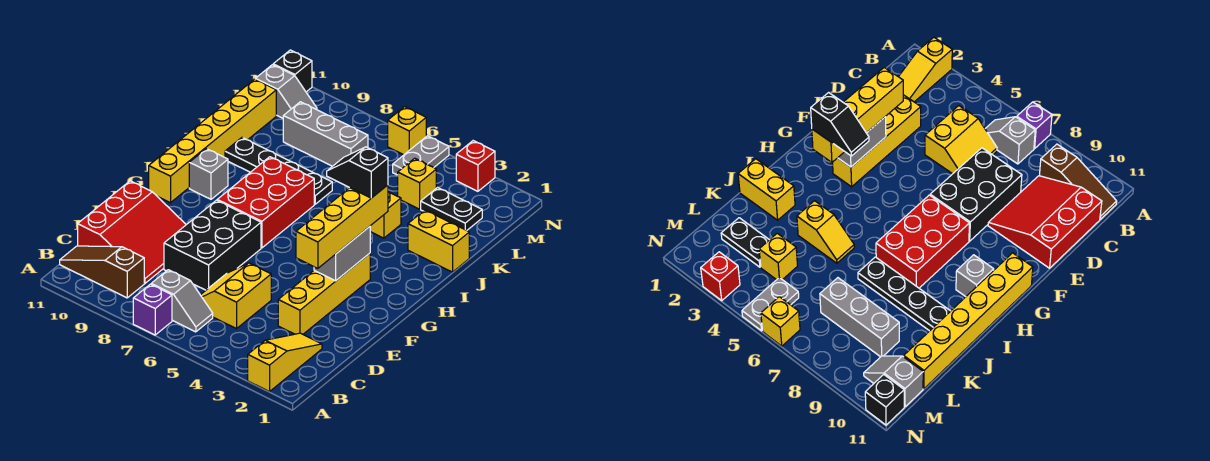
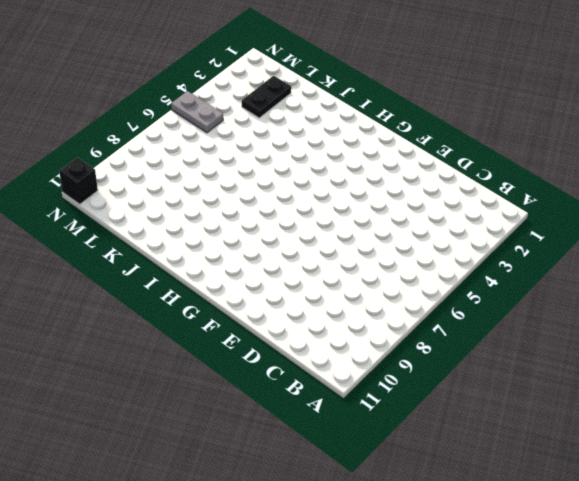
none -> yellow slope A2:C2 level 1 top A
none -> purple brick A7 level 1
none -> grey slope B6:B7 level 1 top 7

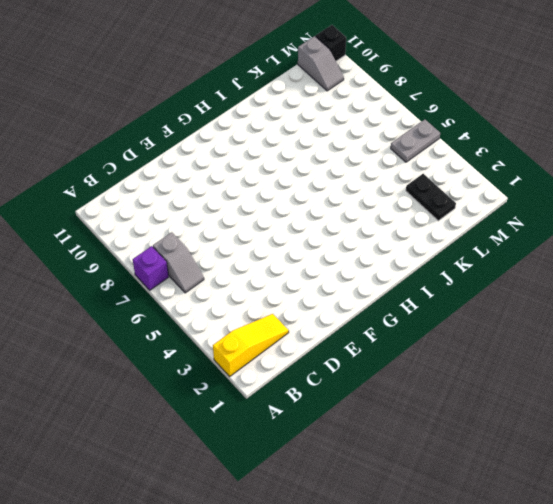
none -> brown slope B9:B11 level 1 top 9
none -> yellow slope C5:D6 level 1 top 5
none -> red slope C9:E11 level 1 top 11

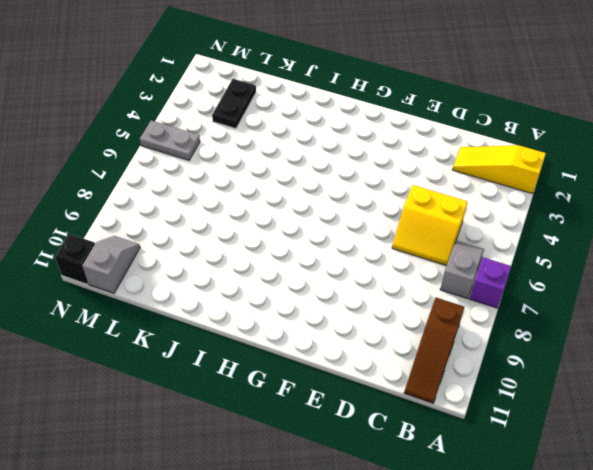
none -> red slope C9:E11 level 1 top 11
none -> yellow brick D3:G3 level 1
none -> black brick D7:F8 level 1

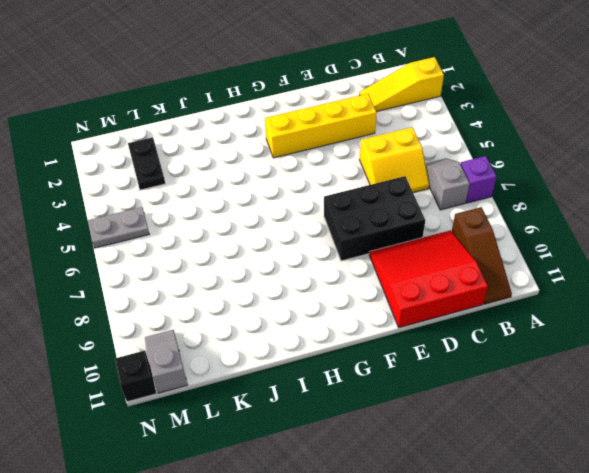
none -> red brick G7:I8 level 1
none -> yellow brick G11:L11 level 1
none -> grey brick H10 level 1

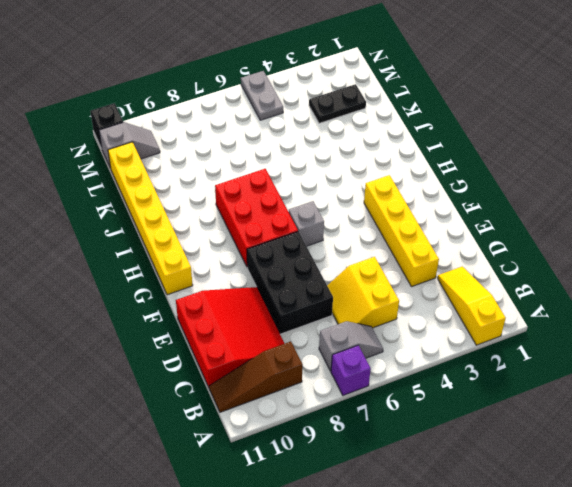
grey brick G6 level 1 -> grey brick H10 level 1
none -> yellow brick J1:J2 level 1
none -> yellow slope J4:J5 level 1 top 4
none -> black plate J7:J10 level 1

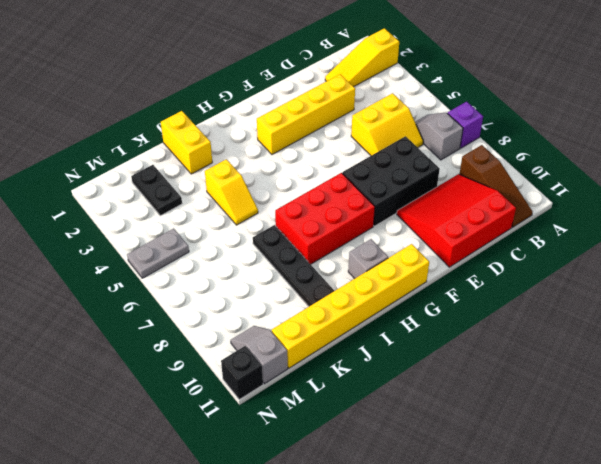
none -> yellow brick L4 level 1
none -> grey brick L7:L9 level 1
none -> red brick N3 level 1

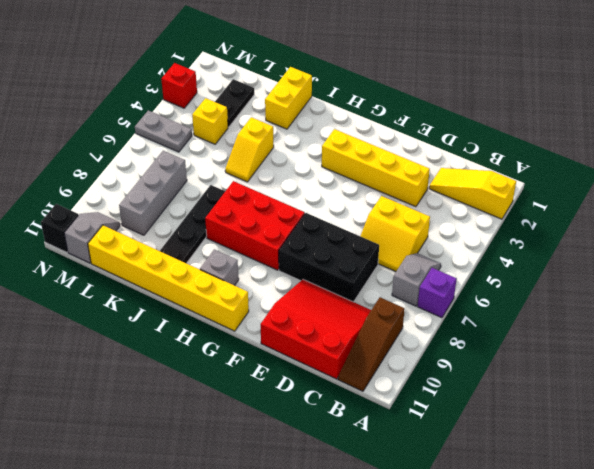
none -> yellow brick N6 level 1
none -> grey brick F3:G3 level 2
none -> yellow brick E3:H3 level 3

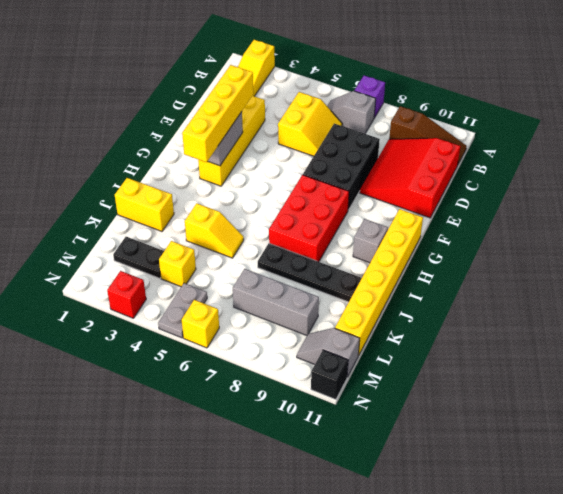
none -> black slope H3:H4 level 4 top 3

